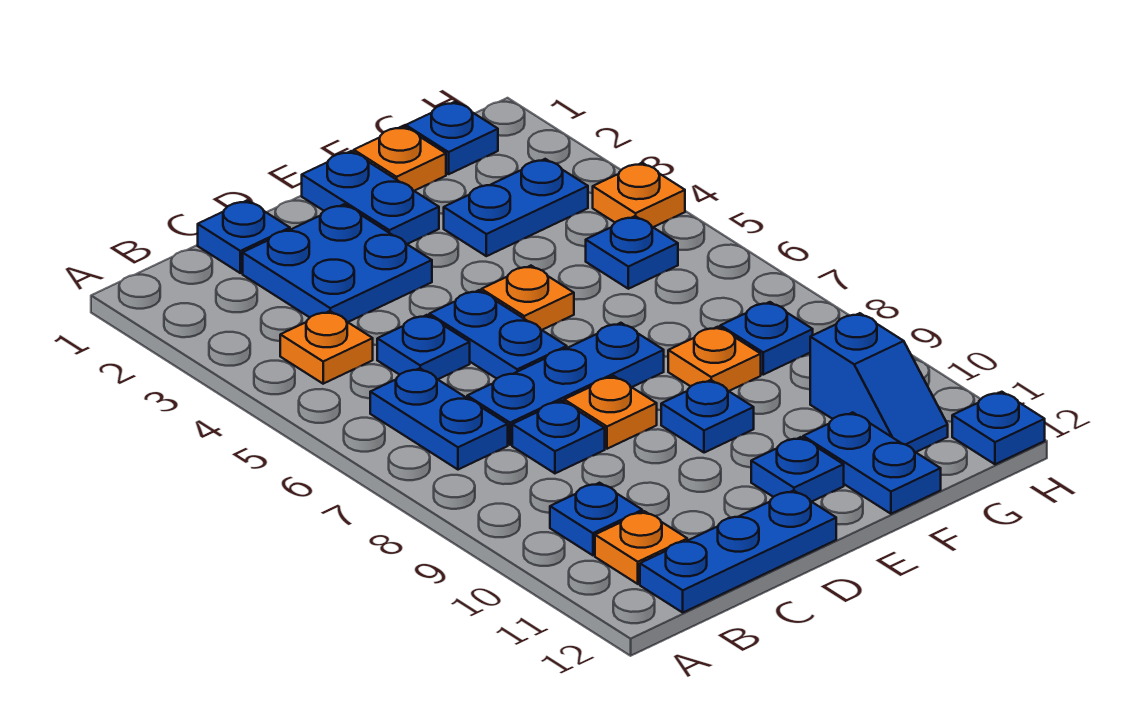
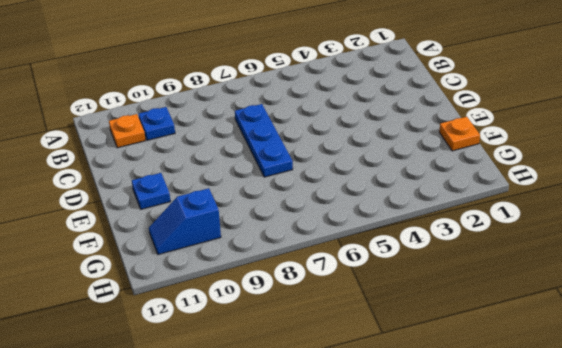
none -> orange plate B4 level 1
none -> blue plate B6:B7 level 1
none -> blue plate B12:D12 level 1

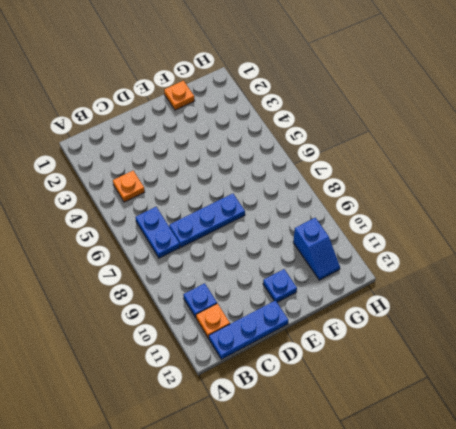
none -> blue plate C1 level 1
none -> blue plate C2:D3 level 1
none -> blue plate C5 level 1

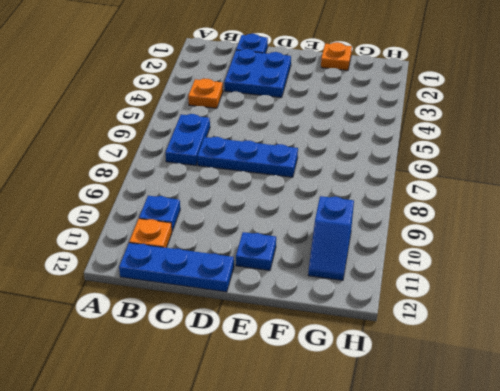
none -> blue plate C5 level 1
none -> blue plate C8 level 1
none -> blue plate D5:D6 level 1

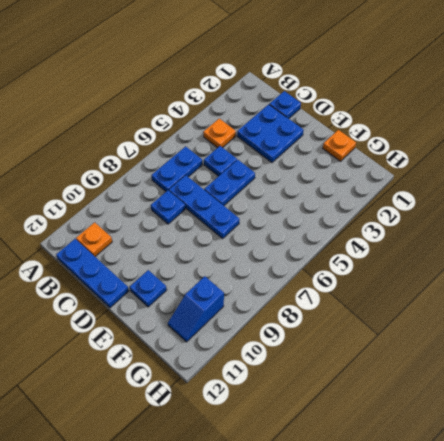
none -> blue plate B10 level 1
none -> orange plate D8 level 1
none -> blue plate E1:E2 level 1

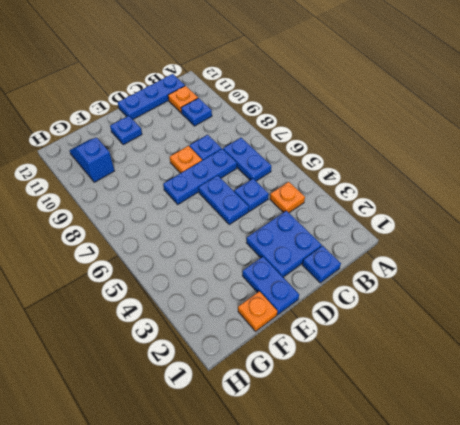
none -> orange plate E5 level 1
none -> blue plate E9 level 1
none -> blue plate F3:G3 level 1

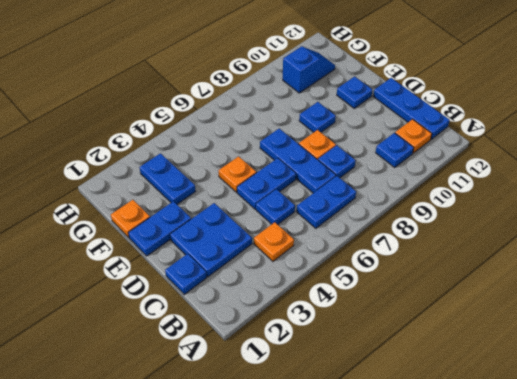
none -> orange plate F8 level 1
none -> blue plate F11:F12 level 1
none -> blue plate G1 level 1

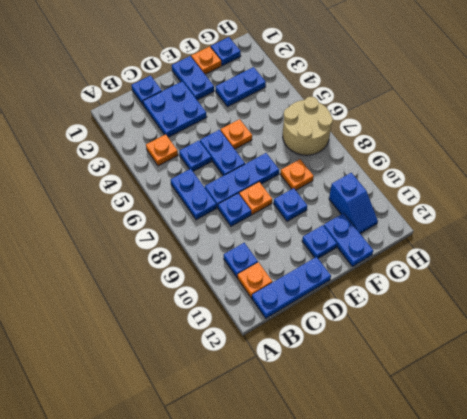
tan round brick G6:H7 level 1 -> none
none -> blue plate G5 level 1
none -> blue plate G8 level 1
none -> orange plate H4 level 1

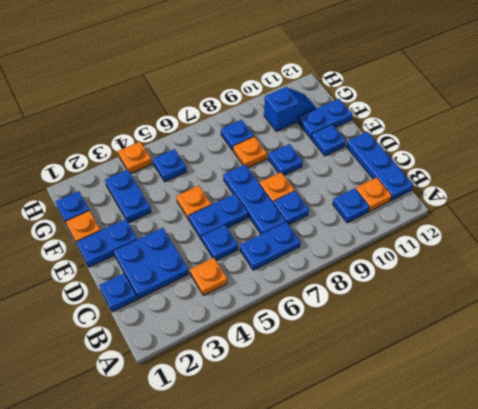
none -> blue plate H12 level 1

